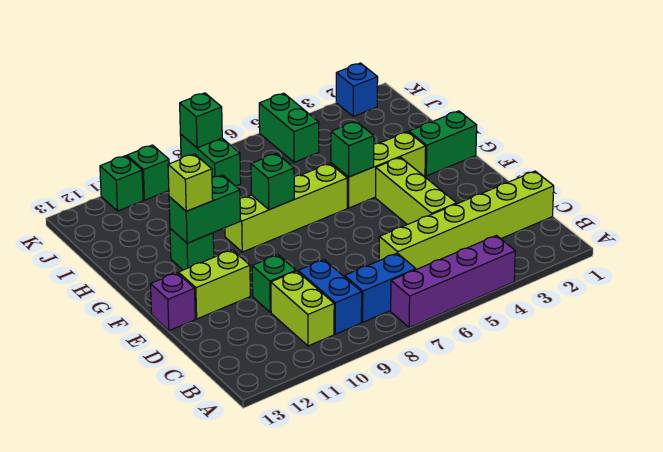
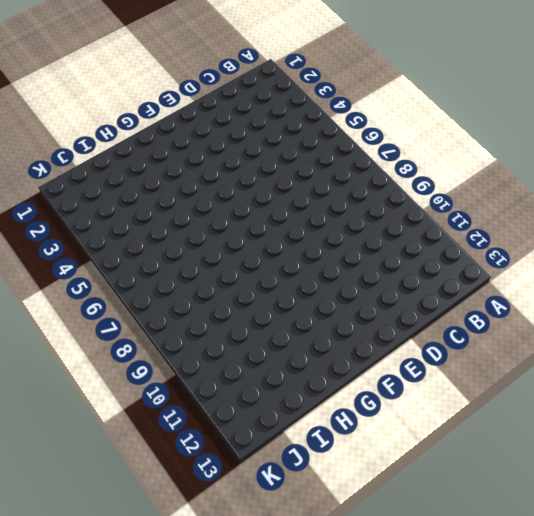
none -> purple brick A4:A7 level 1
none -> blue brick B7:B8 level 1
none -> blue brick B9:C9 level 1

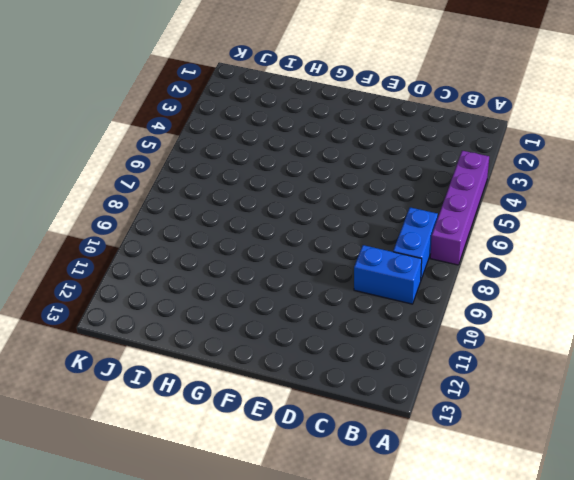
none -> lime brick B10:C10 level 1
none -> lime brick C1:C6 level 1
none -> lime brick D4:F4 level 1

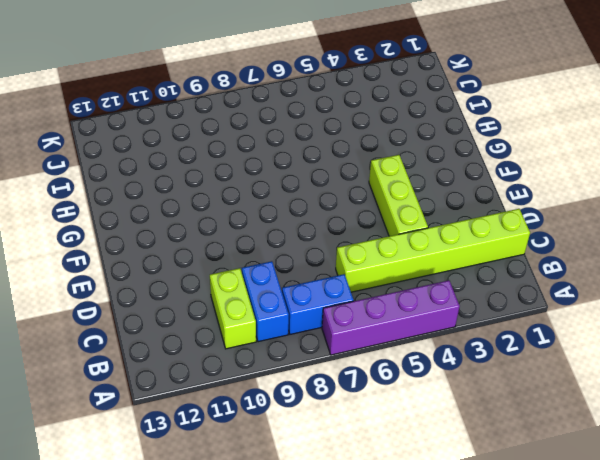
none -> green brick D10 level 1
none -> lime brick E11:E12 level 1
none -> purple brick E13 level 1

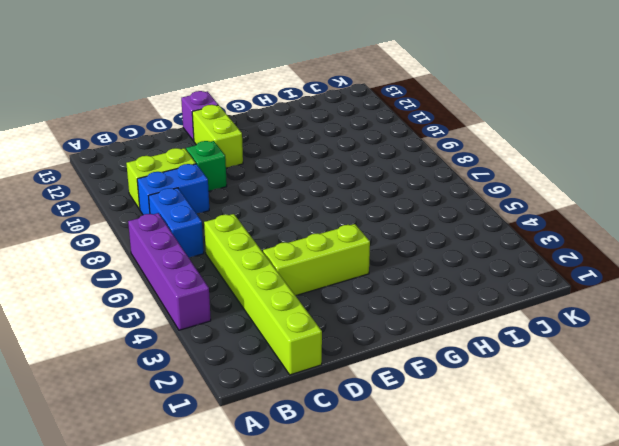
none -> green brick G1:G2 level 1
none -> lime brick G3:G5 level 1
none -> lime brick G6:G9 level 1

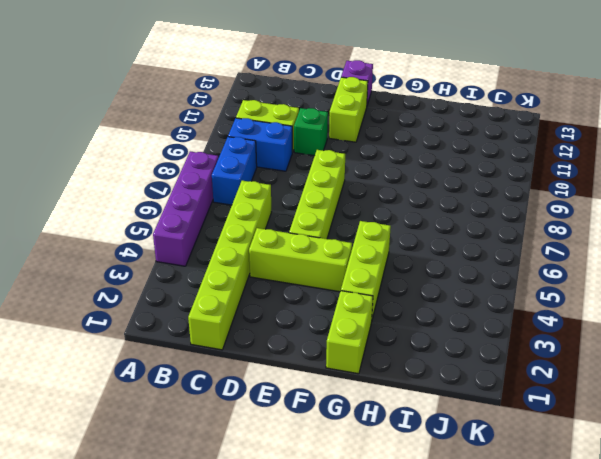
lime brick E5:E8 level 1 -> lime brick G6:G9 level 1
lime brick G1:G2 level 1 -> green brick G1:G2 level 1
none -> green brick G11 level 1
none -> green brick J5:K5 level 1
none -> green brick J8:K8 level 1

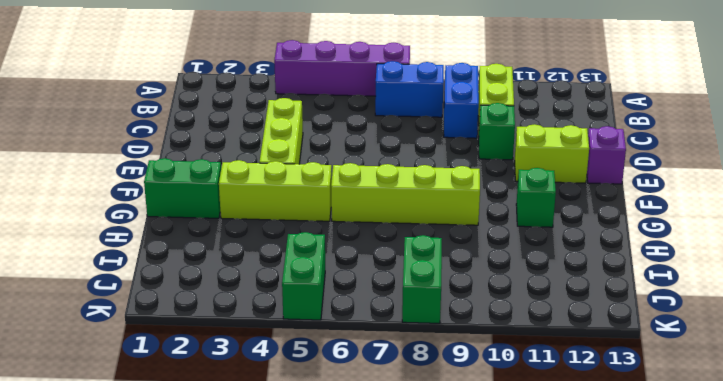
none -> lime brick C1:C6 level 1
none -> blue brick K2 level 1
none -> green brick K10 level 1

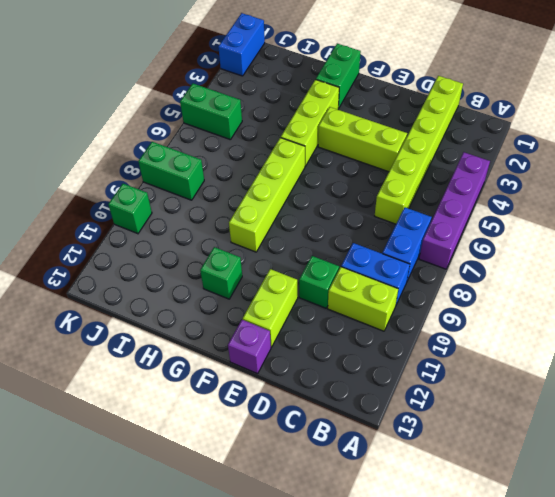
blue brick K1:K2 level 1 -> blue brick K2 level 1
none -> green brick K11 level 1
none -> green brick G5 level 2
none -> green brick G8 level 2

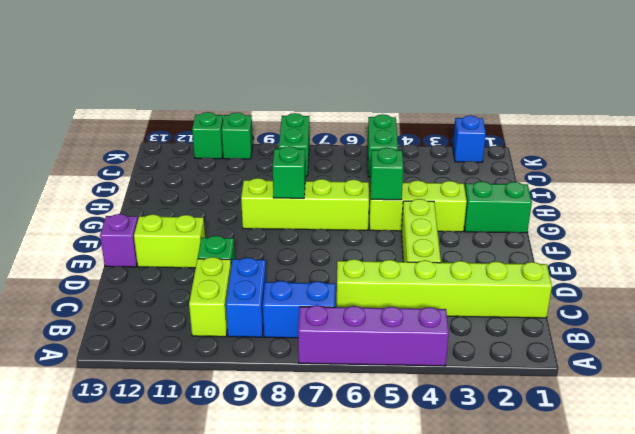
none -> green brick G11 level 1
none -> green brick G10:G11 level 2
none -> green brick K8 level 2

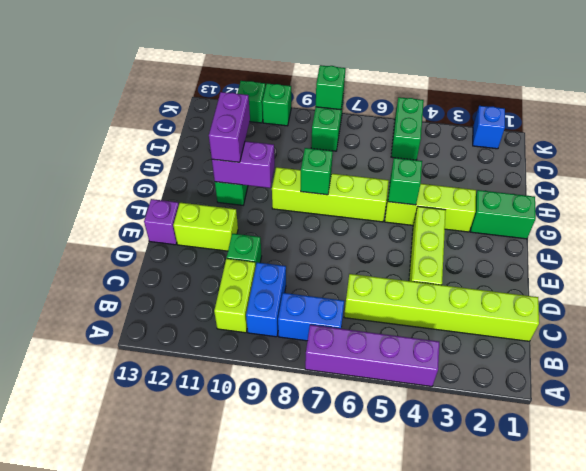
purple brick G10:G11 level 2 -> green brick G10:G11 level 2
purple brick G11:H11 level 3 -> lime brick G11 level 3

